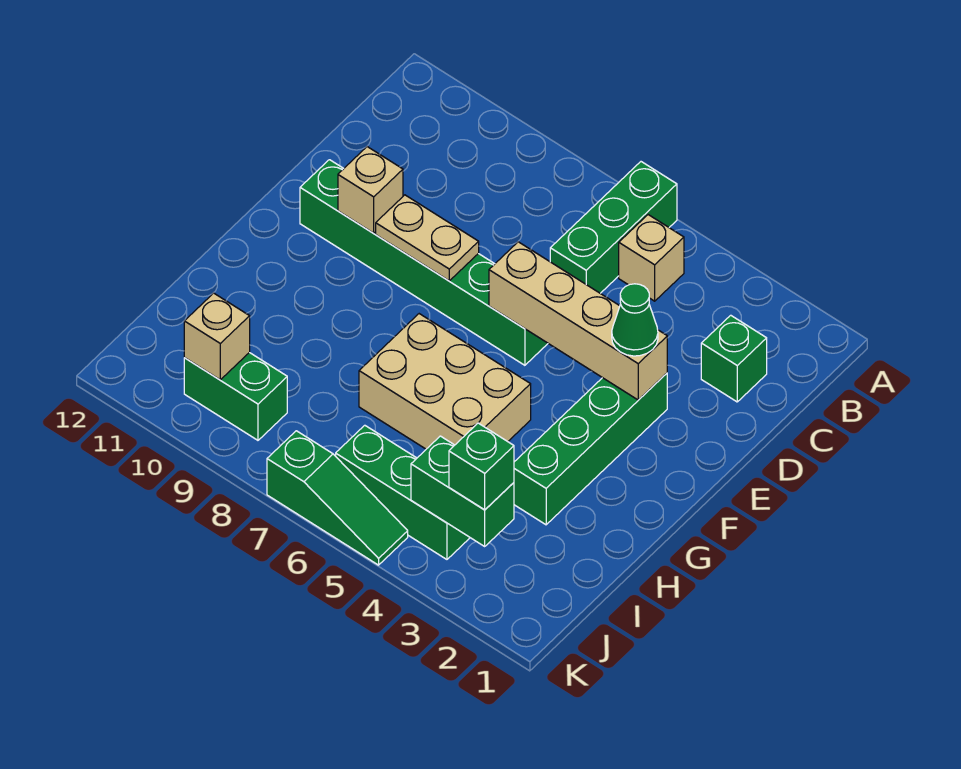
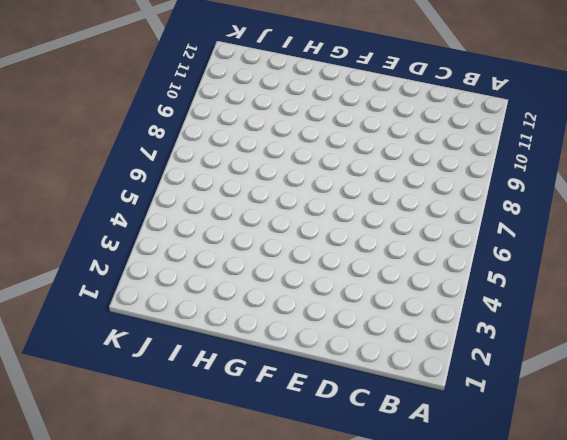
none -> green brick A6:C6 level 1
none -> tan brick B5 level 1
none -> green brick C2 level 1

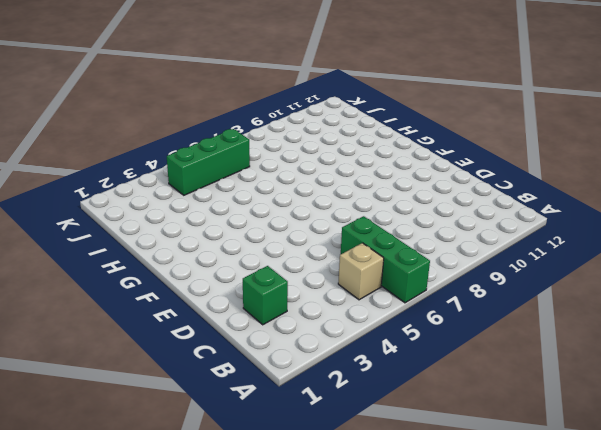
none -> green brick E3:H3 level 1
none -> green brick E6:E11 level 1
none -> tan brick G5:H7 level 1

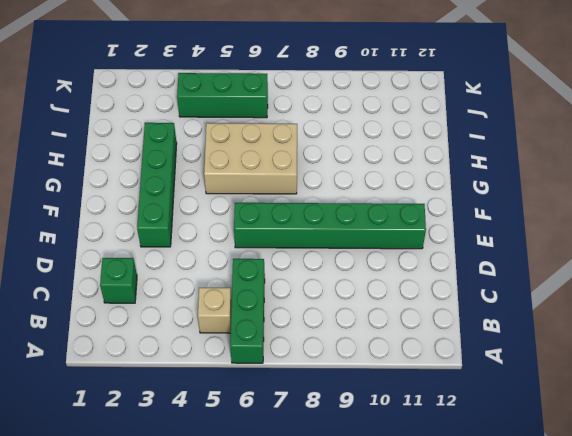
none -> green brick J9:J10 level 1
none -> green slope K5:K7 level 1 top 7
none -> tan brick E3:E6 level 2

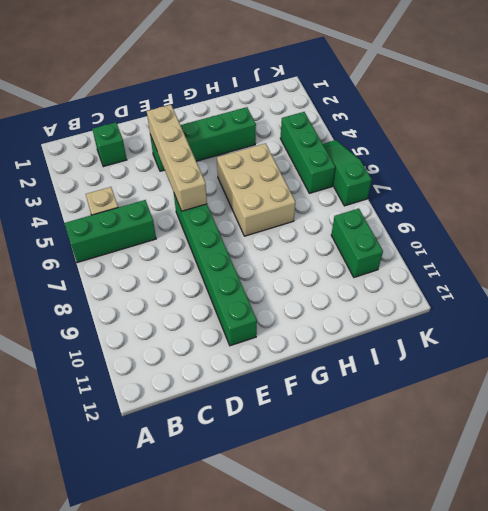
none -> tan plate E8:E9 level 2
none -> tan brick E10 level 2
none -> green brick J3:J4 level 2

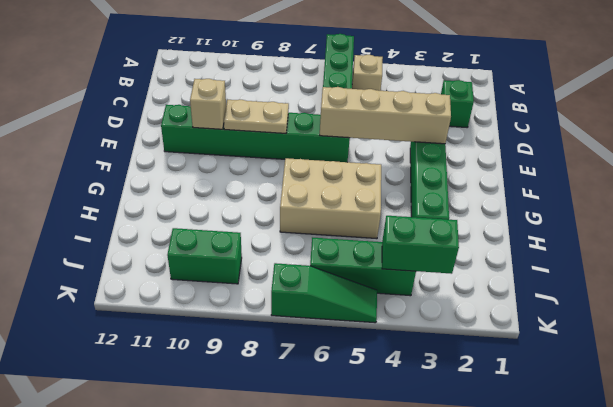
none -> tan brick J10 level 2
none -> green cone E3 level 3
none -> green brick J3 level 3

